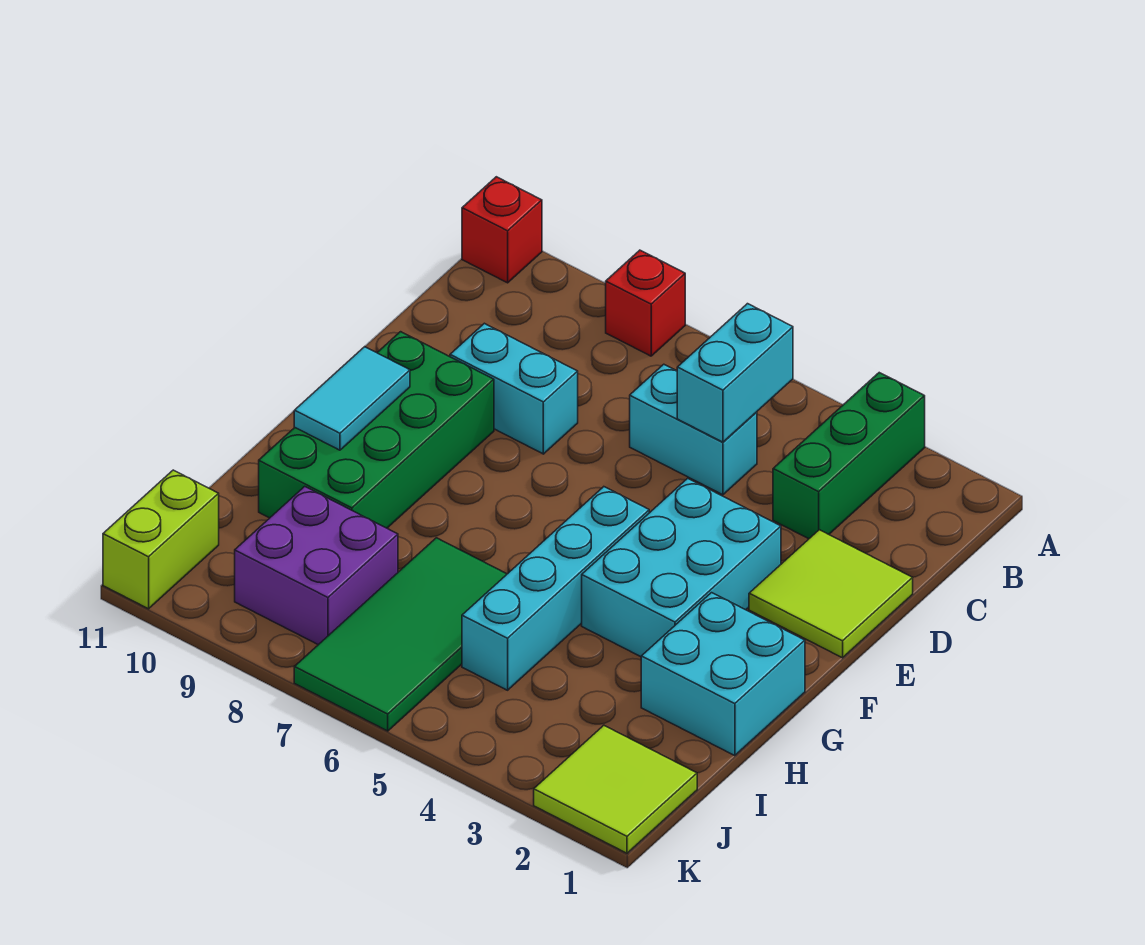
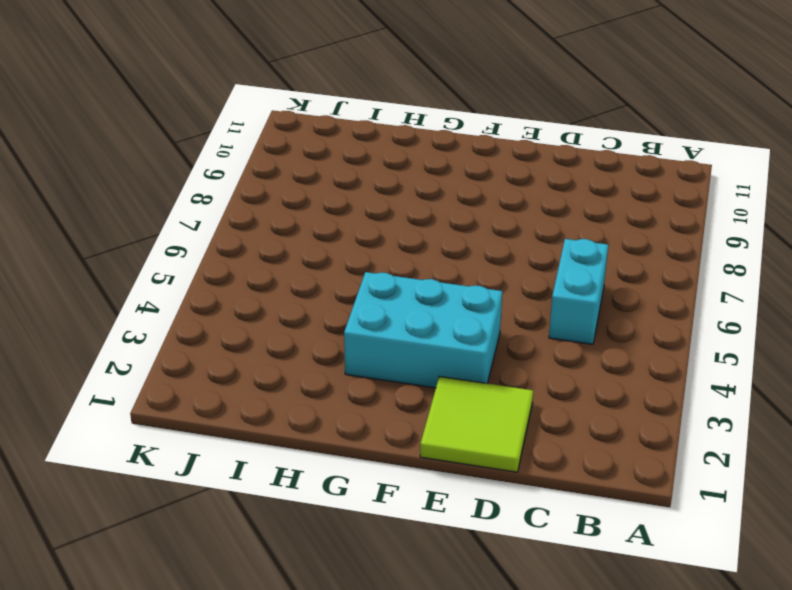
none -> green brick A3:C3 level 1
none -> red brick A8 level 1
none -> red brick A11 level 1

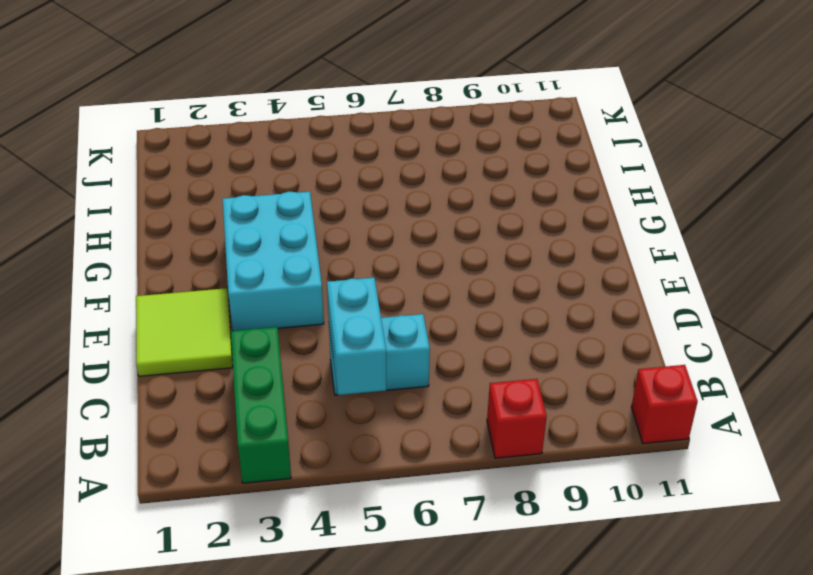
none -> cyan brick D8:D9 level 1
none -> green brick E9:H10 level 1
none -> cyan brick F5:I5 level 1

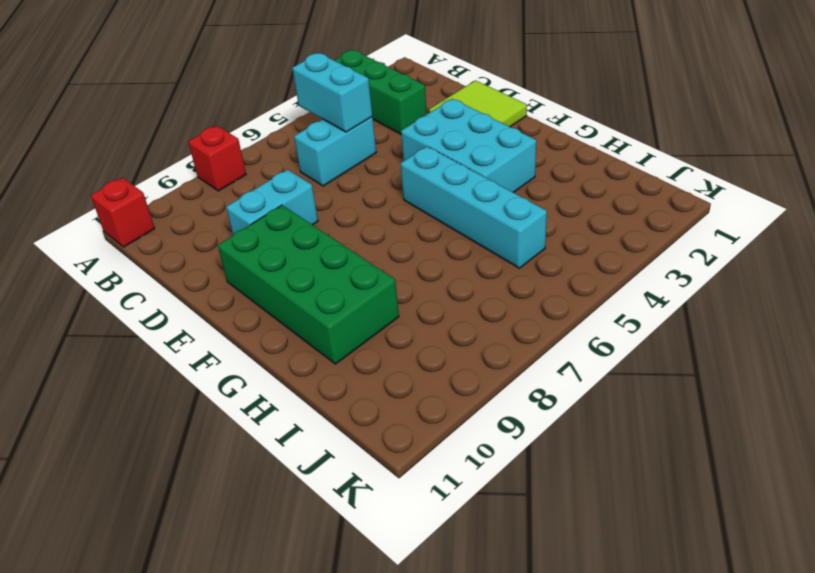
none -> cyan brick G1:H2 level 1
none -> green tile H6:K7 level 1
none -> purple brick I8:J9 level 1

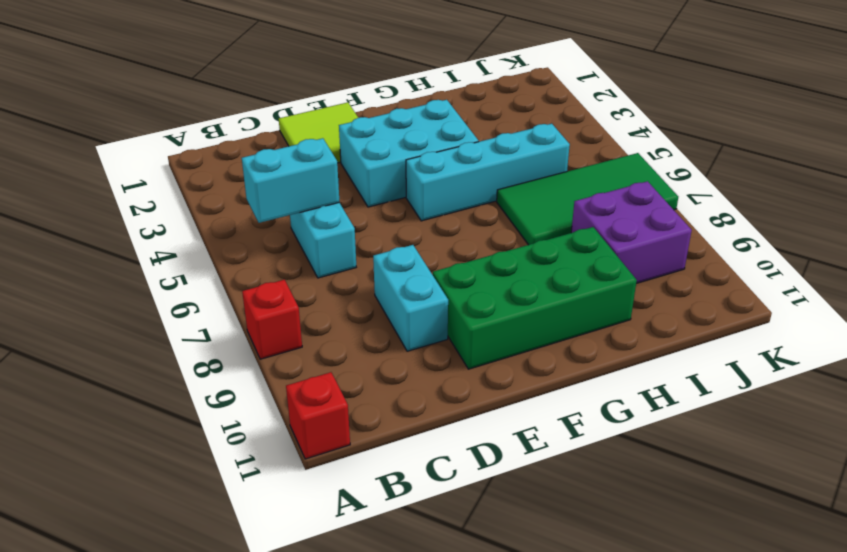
none -> green brick A3:C3 level 1
none -> cyan brick G1:H2 level 1
none -> lime tile J1:K2 level 1

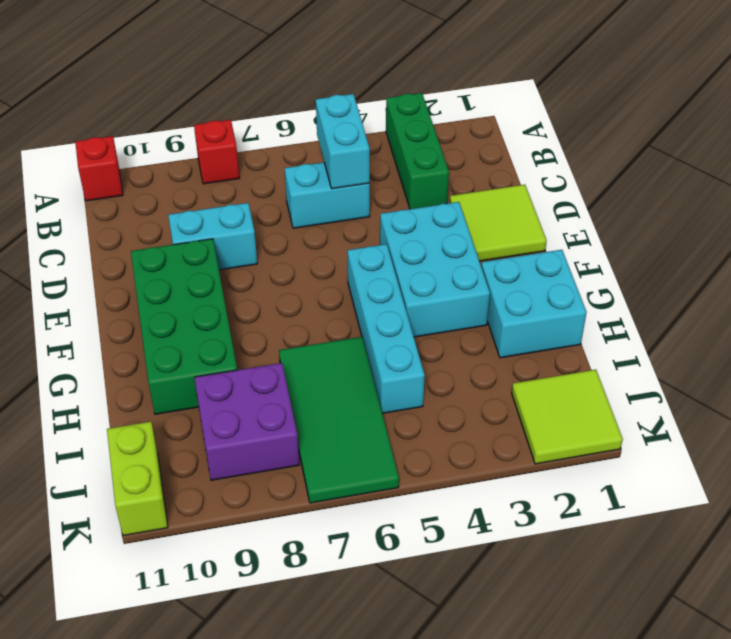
none -> cyan tile F10:G10 level 2

